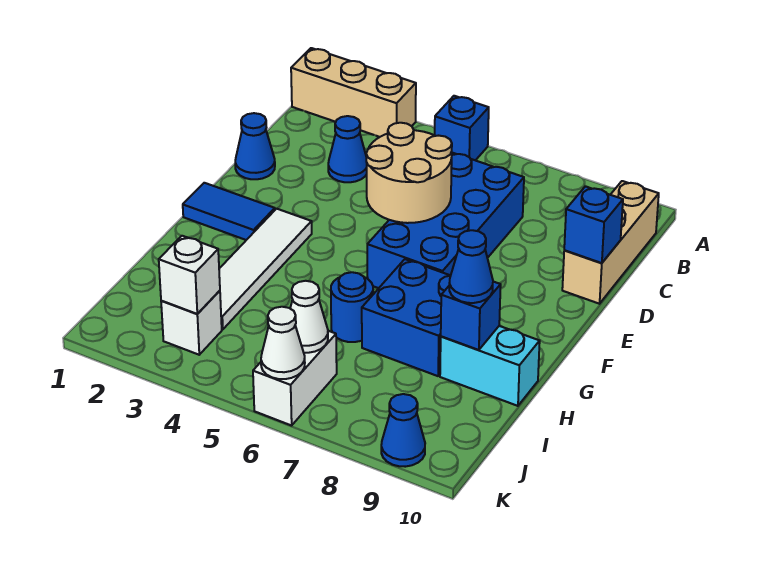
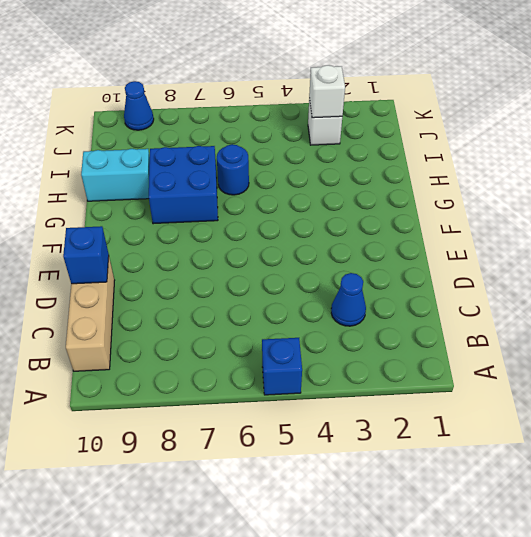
none -> tan brick A1:A3 level 1
none -> blue brick C6:F7 level 1
none -> blue cone D1 level 1

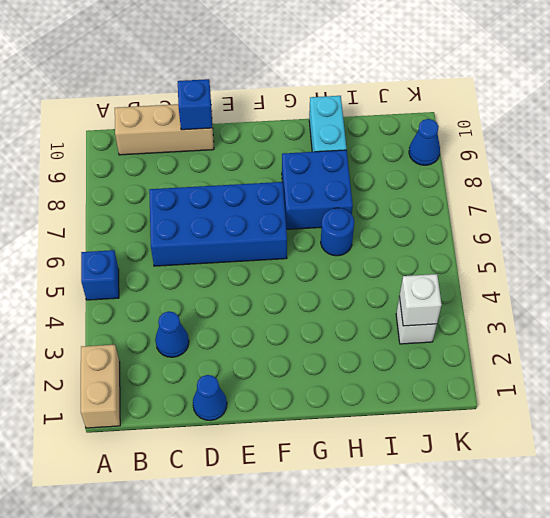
tan brick A1:A2 level 1 -> tan brick A1:A3 level 1
none -> blue tile F1:F2 level 1
none -> white tile F3:I3 level 1
none -> white brick J6:K6 level 1

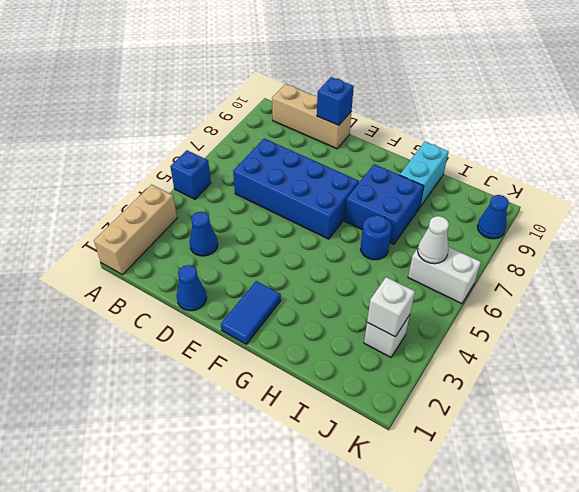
none -> white tile F3:I3 level 1
none -> tan round brick D5:E6 level 2
none -> blue brick H9 level 2

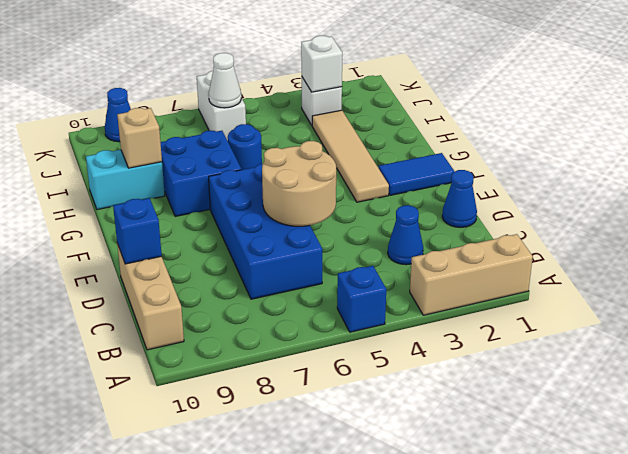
tan tile F3:I3 level 1 -> white tile F3:I3 level 1
tan brick H9 level 2 -> blue brick H9 level 2
none -> white cone K6 level 2
none -> blue cone H9 level 3

